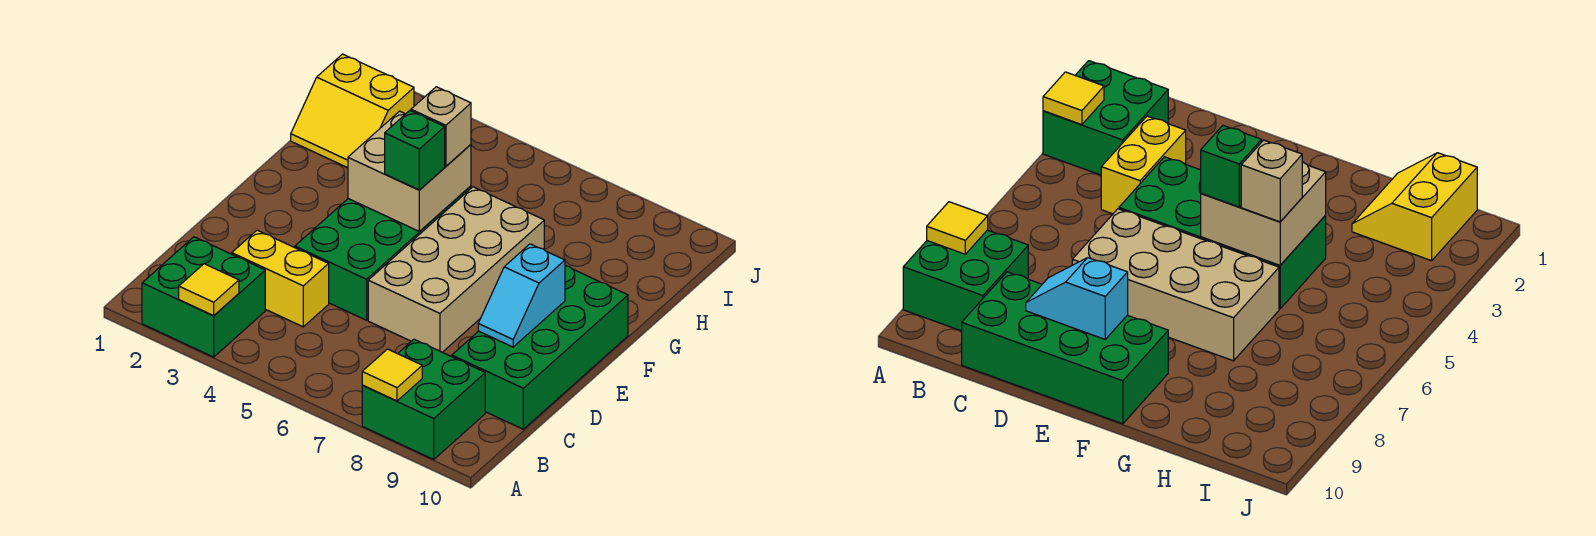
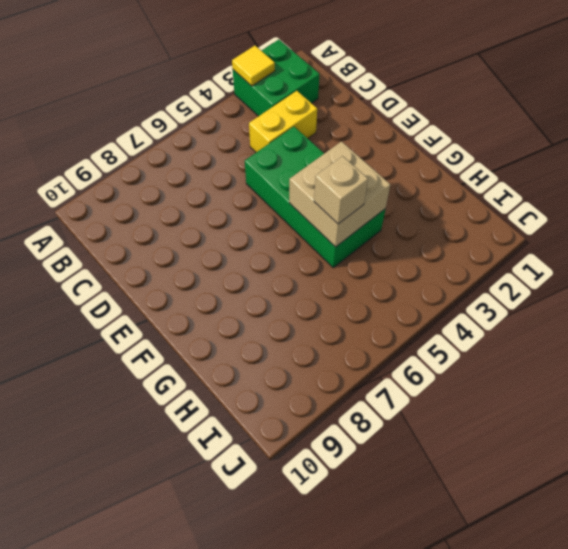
none -> green brick A8:B9 level 1
none -> green brick C9:F10 level 1
none -> tan brick D6:G7 level 1

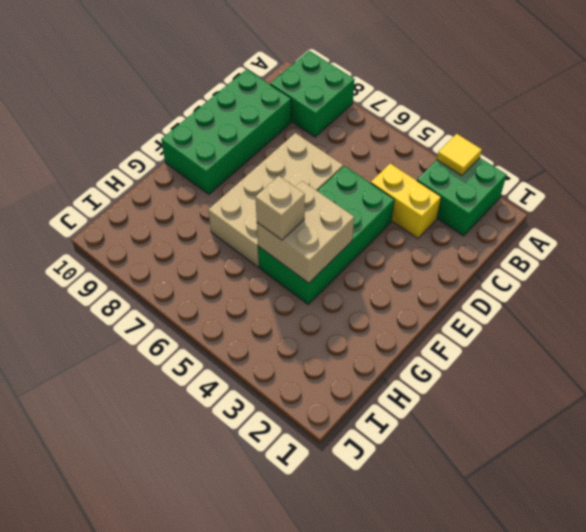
none -> yellow slope H1:I2 level 1 top I
none -> yellow tile A8 level 2
none -> cyan slope D9:E9 level 2 top E

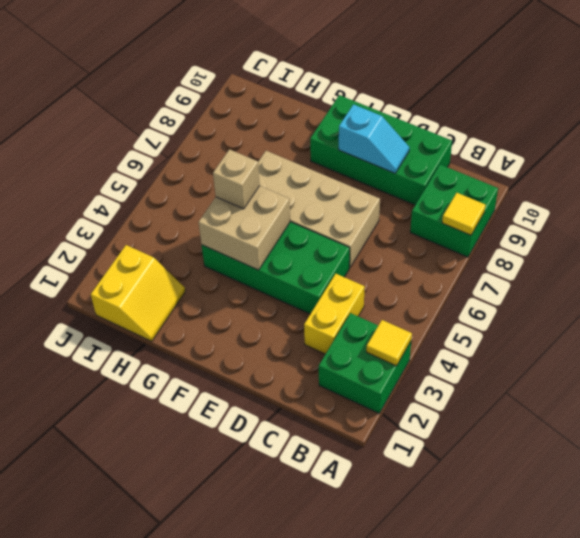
none -> green brick F5 level 3

